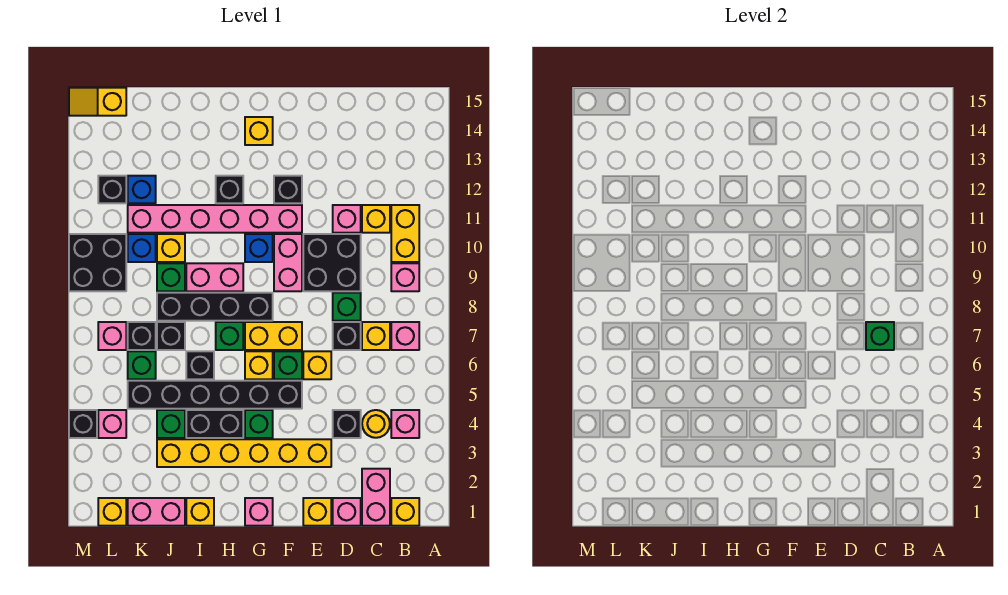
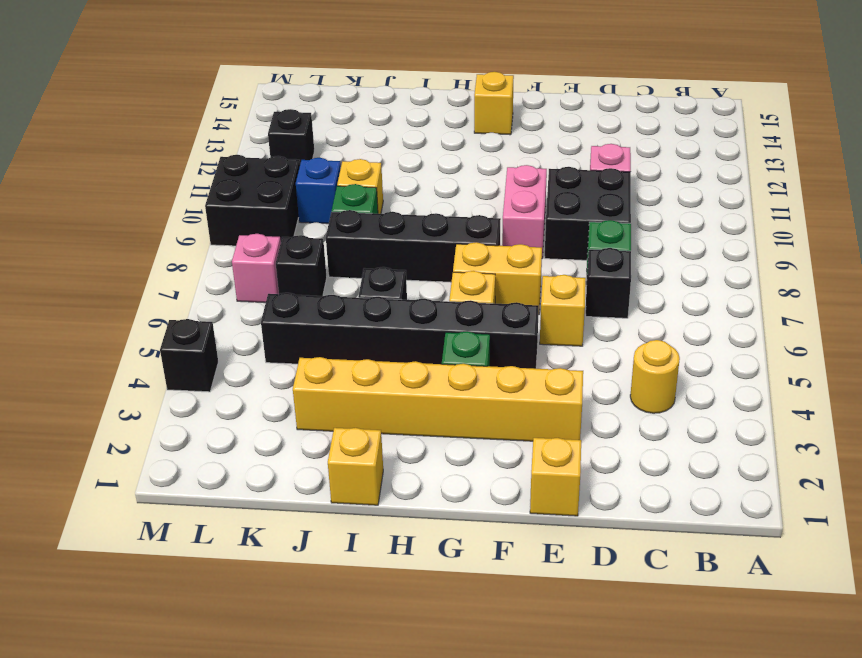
none -> yellow brick B1 level 1
none -> pink brick B4 level 1
none -> pink brick B7 level 1
none -> pink brick B9 level 1

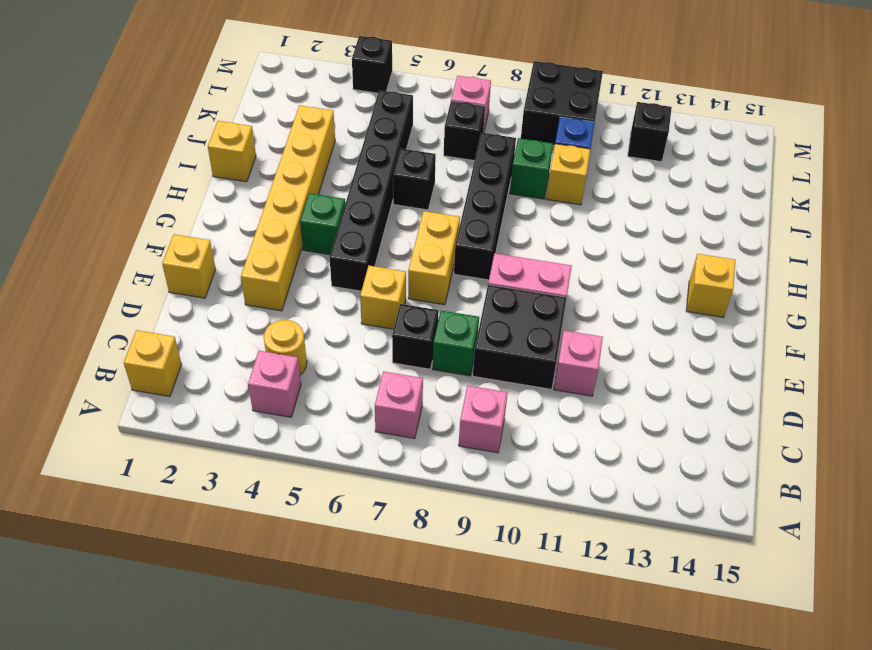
none -> yellow brick B10:B11 level 1
none -> pink brick C1:C2 level 1
none -> yellow brick C7 level 1
none -> yellow brick C11 level 1

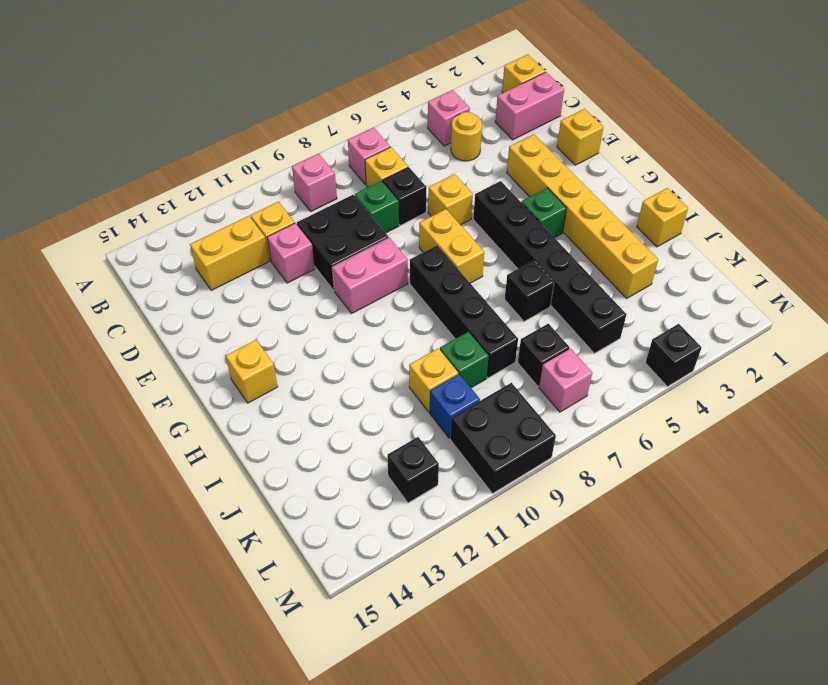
yellow brick C12:C13 level 1 -> yellow brick B10:B11 level 1
none -> pink brick D1 level 1
none -> black brick D4 level 1
none -> green brick F6 level 1
none -> pink brick F11:K11 level 1

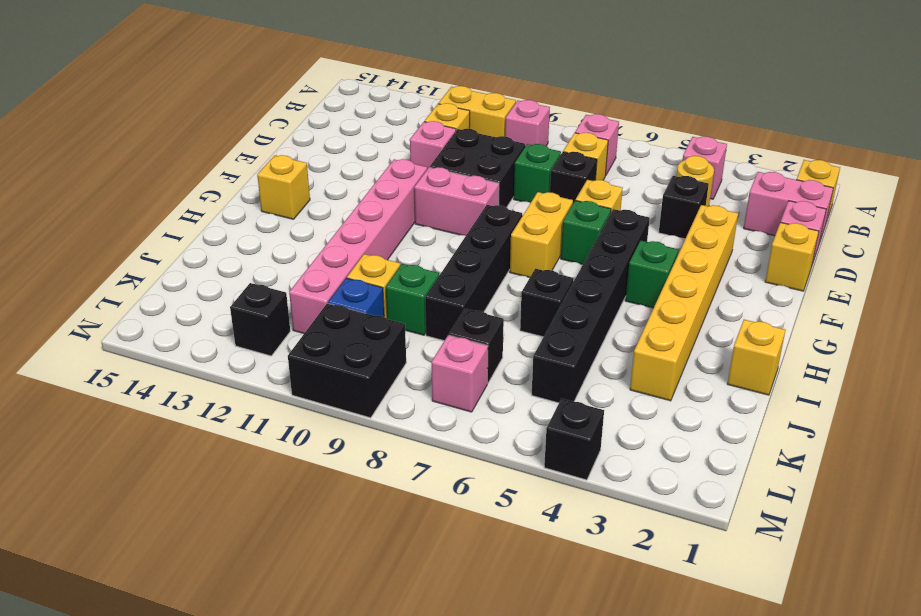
none -> black brick F12 level 1
none -> pink brick G1 level 1
none -> yellow brick G6 level 1
none -> blue brick G10 level 1

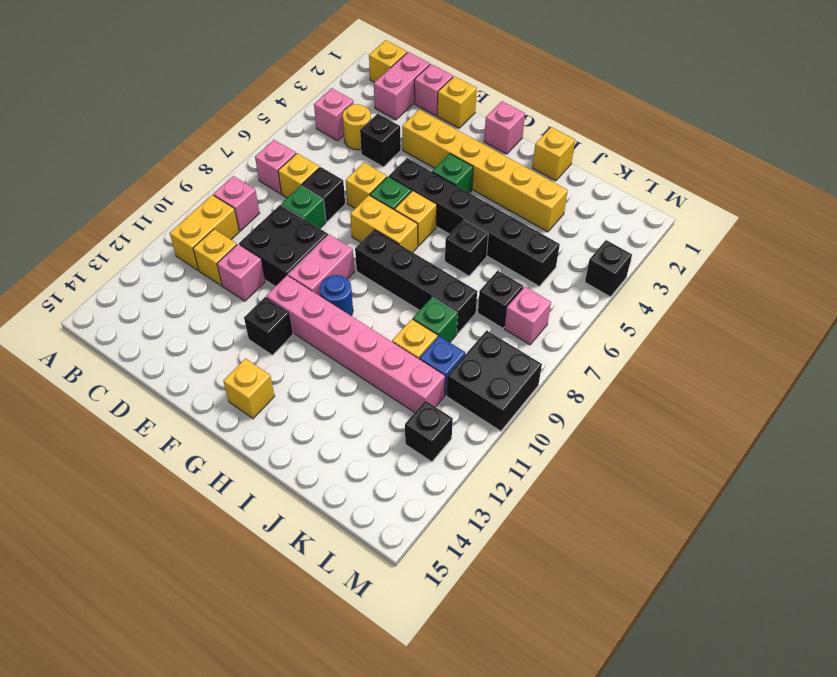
blue round brick G10 level 1 -> blue brick G10 level 1
none -> black brick H4:I4 level 1
none -> green brick H7 level 1
none -> pink brick H9:I9 level 1
none -> black brick H12 level 1

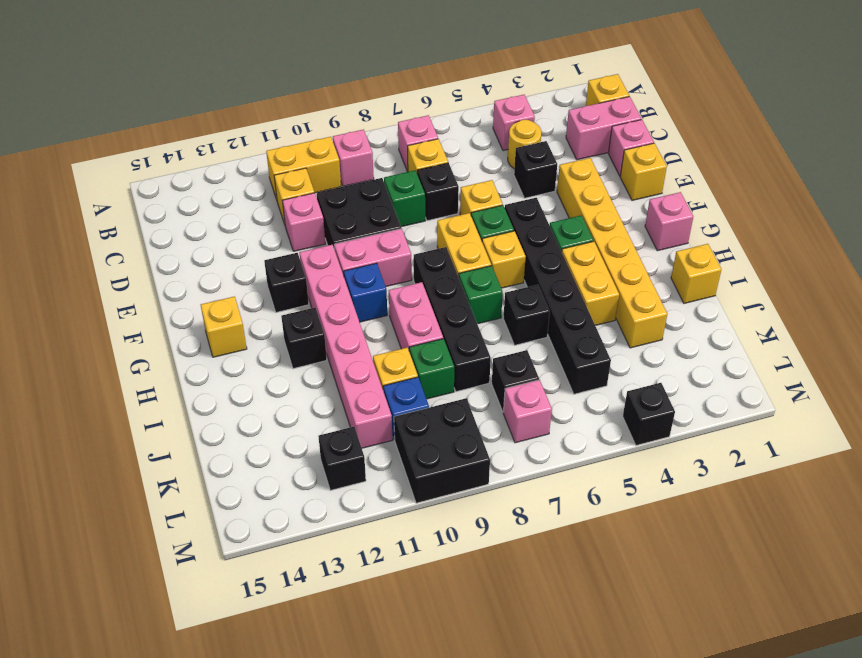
yellow brick H4:I4 level 1 -> black brick H4:I4 level 1
none -> pink brick J1:K1 level 1
none -> green brick J4 level 1
none -> black brick J7 level 1
none -> green brick K6 level 1

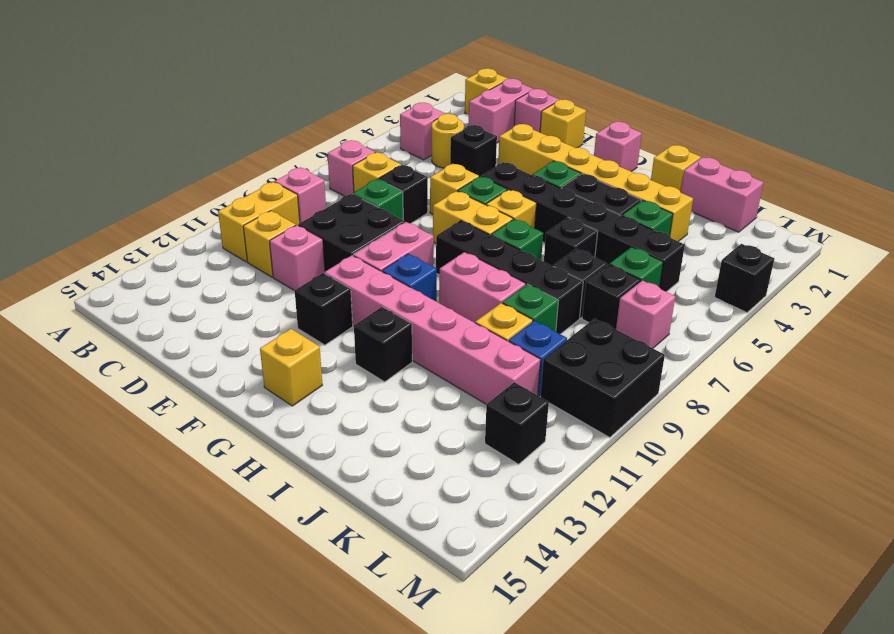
none -> blue brick K12 level 1
none -> yellow brick L1 level 1
none -> pink brick L4 level 1
none -> yellow slope L15:M15 level 1 top L

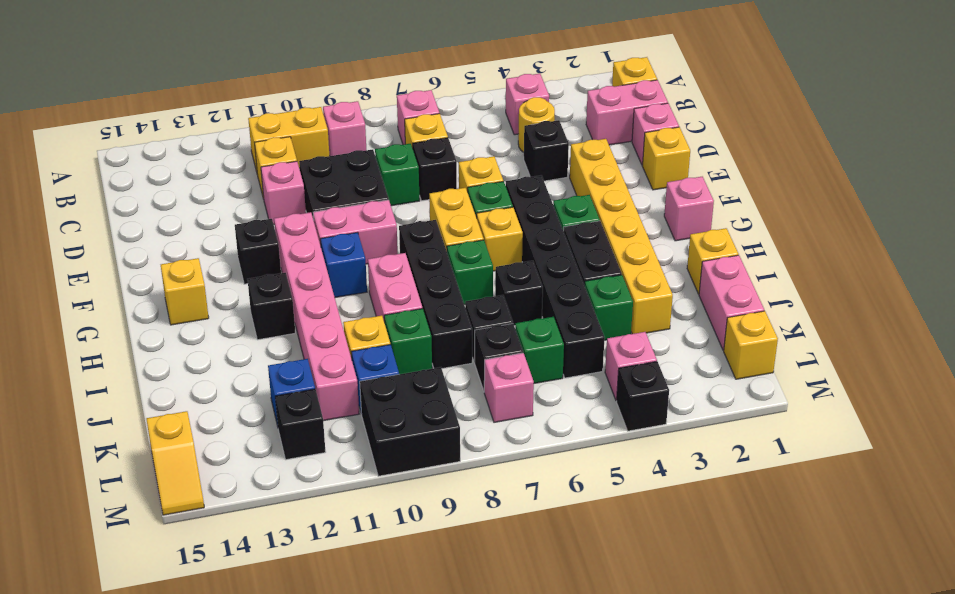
none -> green brick C7 level 2

